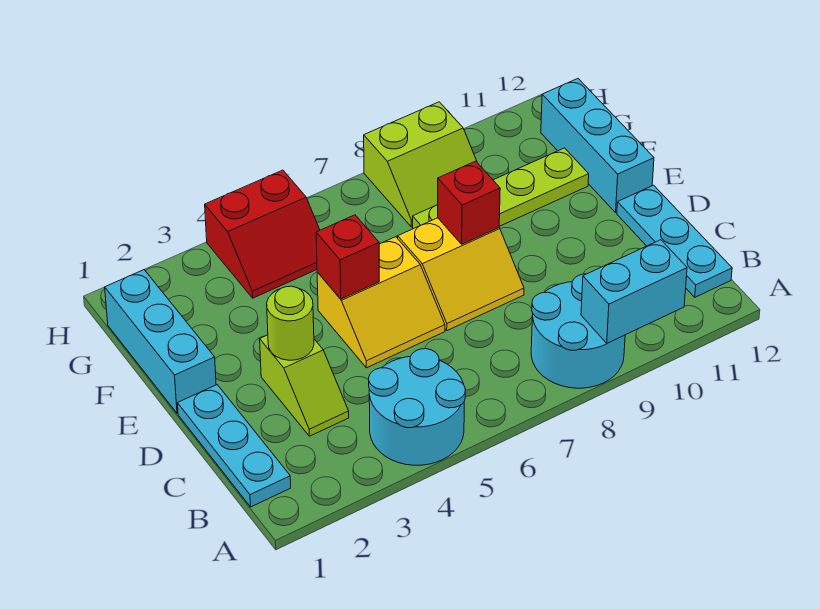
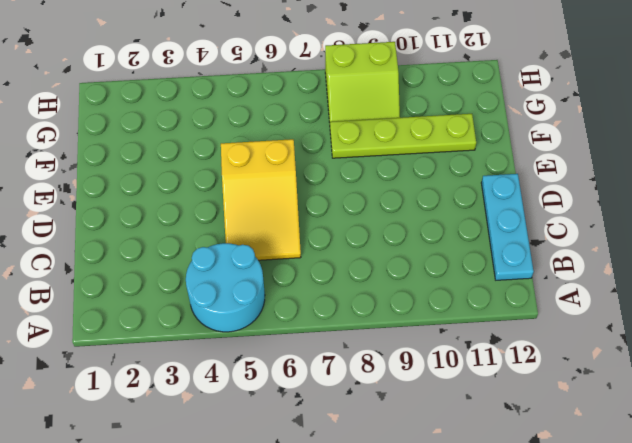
yellow slope C5:E6 level 1 top E -> yellow slope D5:E6 level 1 top E
none -> cyan round brick A8:B9 level 1
none -> cyan plate B1:D1 level 1
none -> lime slope C3:D3 level 1 top D

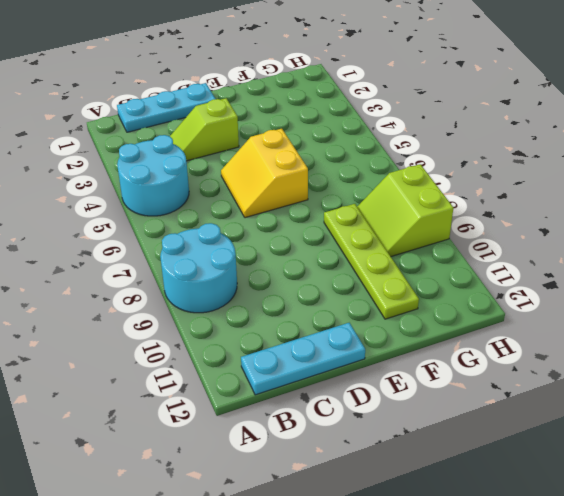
none -> yellow slope D7:E8 level 1 top E
none -> cyan brick E1:G1 level 1
none -> cyan brick E12:G12 level 1

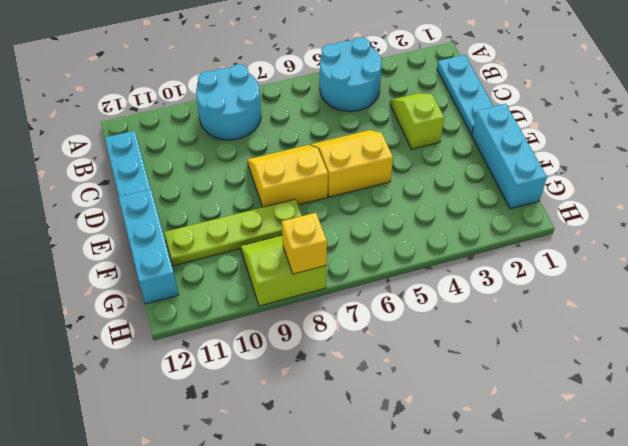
yellow brick H8 level 2 -> none
none -> red slope G4:H5 level 1 top H
none -> cyan brick A9:A10 level 2
none -> lime round brick D3 level 2

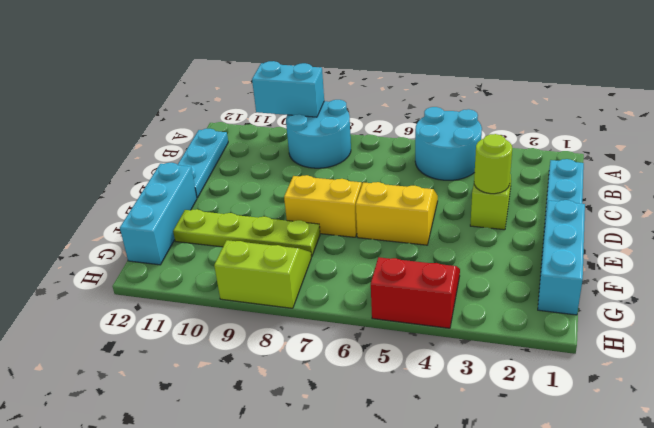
none -> red brick E5 level 2
none -> red brick E8 level 2

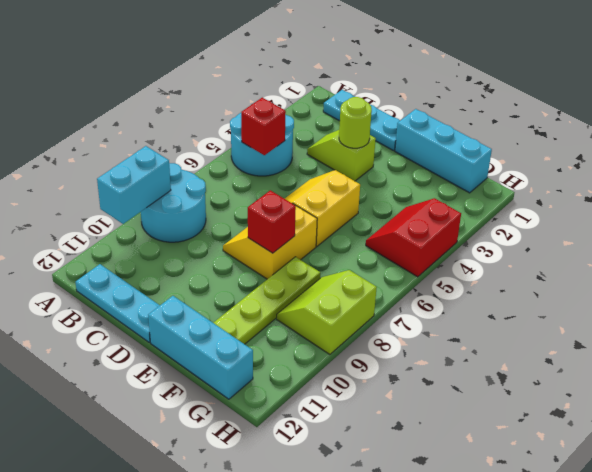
red brick B5 level 2 -> red brick E5 level 2

